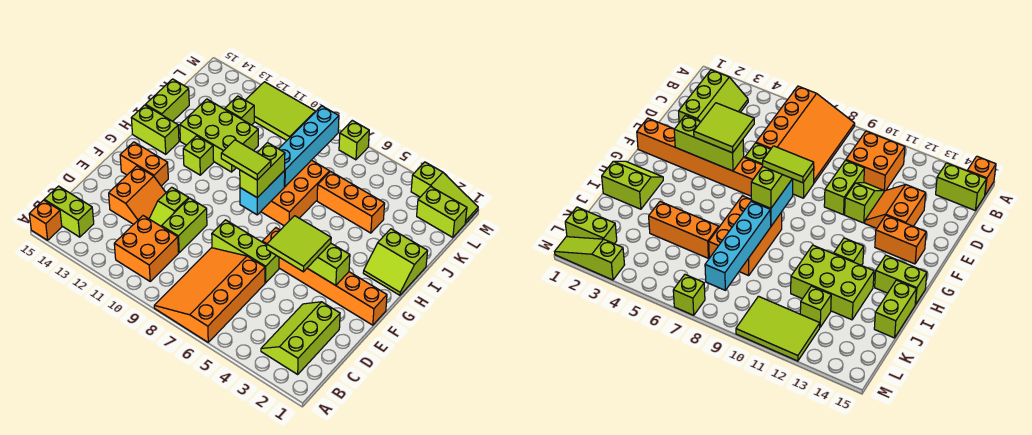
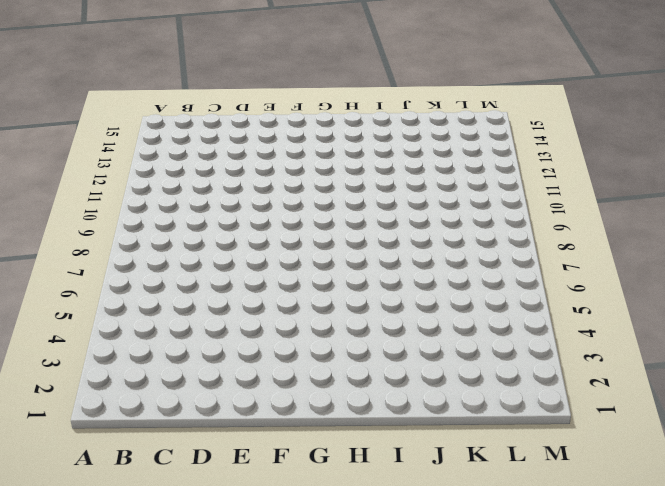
none -> orange slope A6:D8 level 1 top 6
none -> orange brick A15 level 1
none -> lime slope B2:D3 level 1 top 2

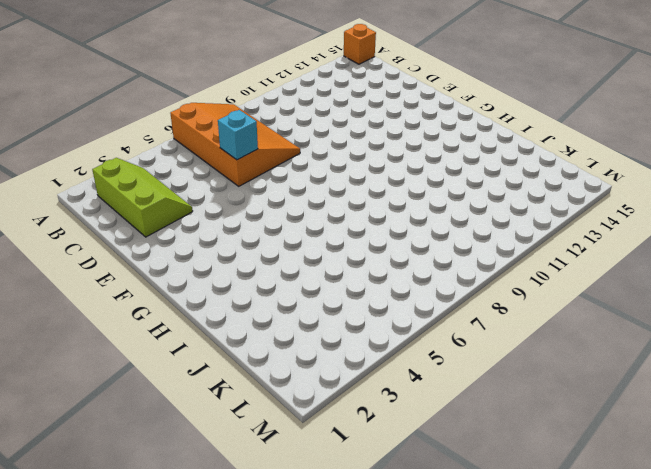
cyan brick D6 level 2 -> none
none -> orange brick B10:C11 level 1
none -> lime brick B14:B15 level 1
none -> lime brick D10:E10 level 1

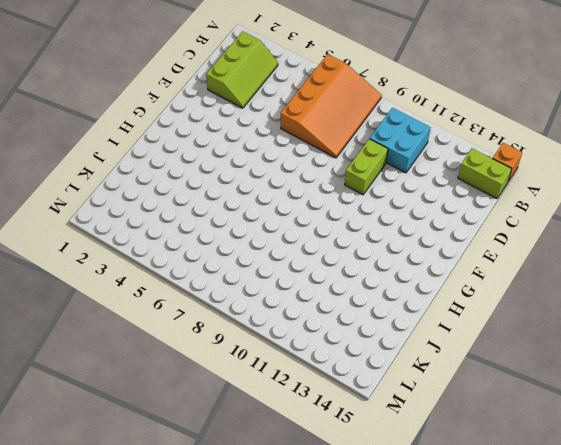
cyan brick B10:C11 level 1 -> orange brick B10:C11 level 1
none -> lime slope D11:E11 level 1 top E
none -> orange slope D12:E13 level 1 top 13
none -> lime brick E6:E8 level 1

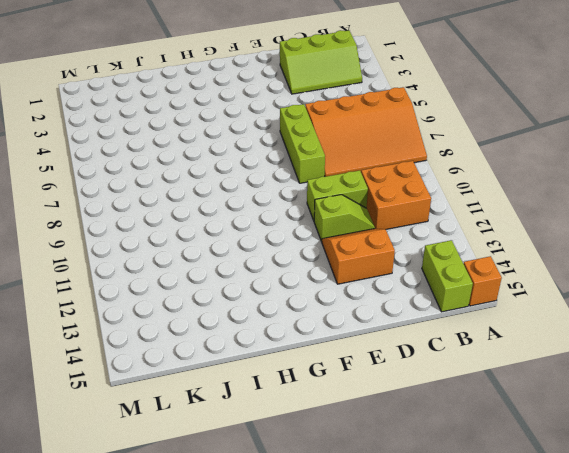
none -> orange brick F1:F6 level 1
none -> orange brick F13:F14 level 1
none -> lime slope H1:I2 level 1 top I

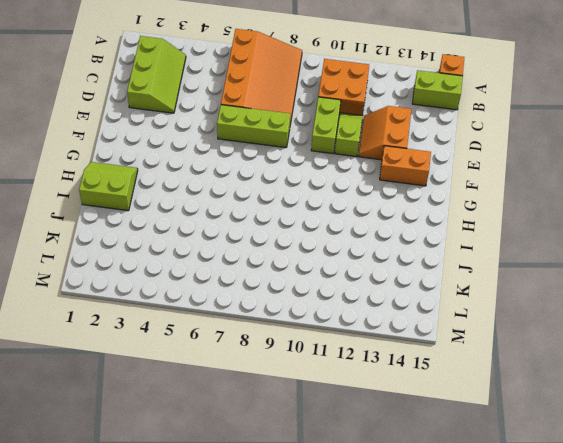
none -> orange brick F1:F6 level 1
none -> orange brick H7:J8 level 1
none -> lime brick H12 level 1

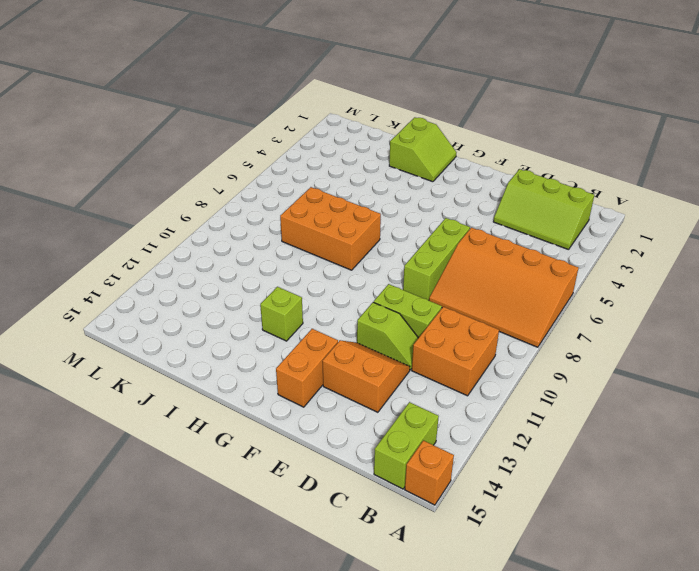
none -> orange brick F1:F6 level 1
none -> lime brick H14:H15 level 1
none -> lime brick I11:J13 level 1

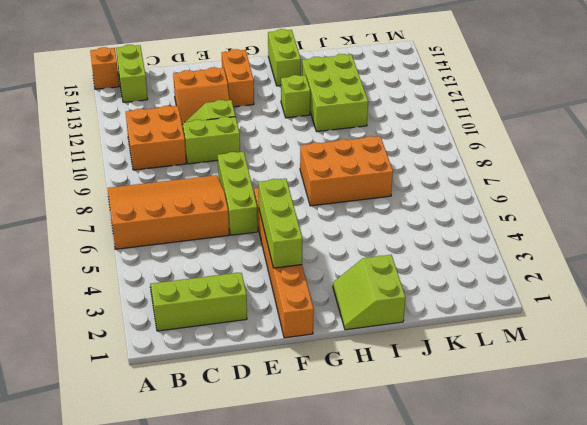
none -> lime brick I15:J15 level 1
none -> orange brick J4:J6 level 1
none -> lime brick K12 level 1

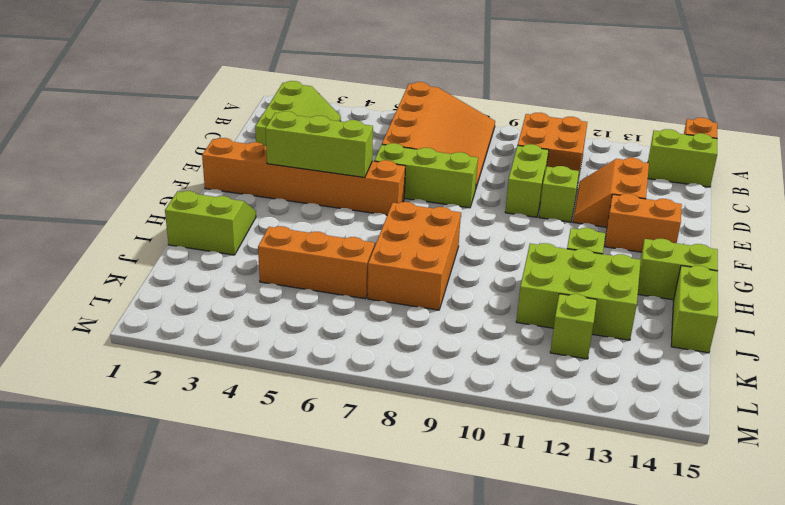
none -> lime brick L1:L2 level 1
none -> lime tile L10:M12 level 1
none -> lime slope M1:M3 level 1 top 3

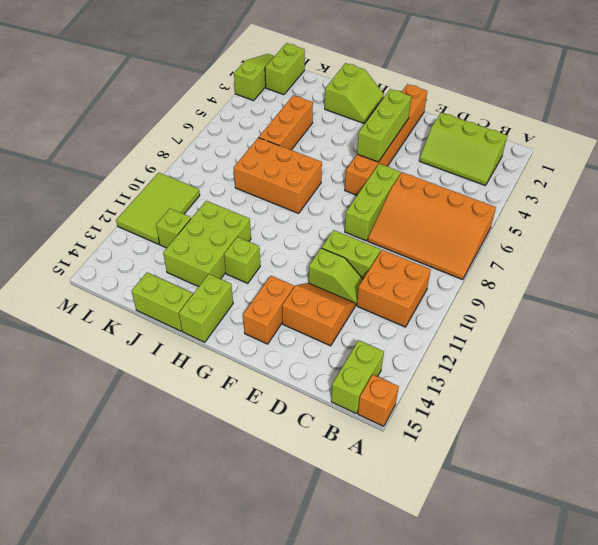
none -> lime brick M7 level 1
none -> cyan brick G8:H8 level 2
none -> cyan brick I8:L8 level 2

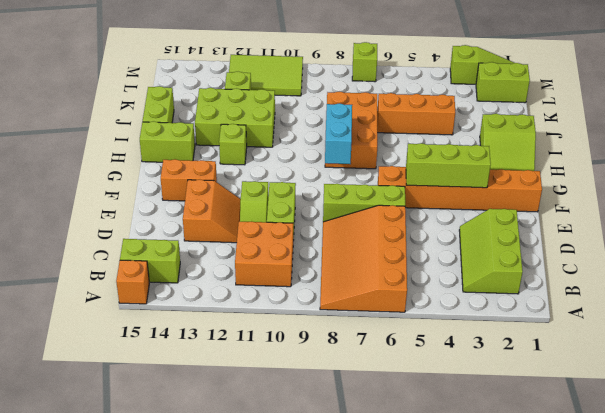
none -> cyan brick I8:L8 level 2
none -> lime tile E4:F5 level 3
none -> lime brick G8:H8 level 3

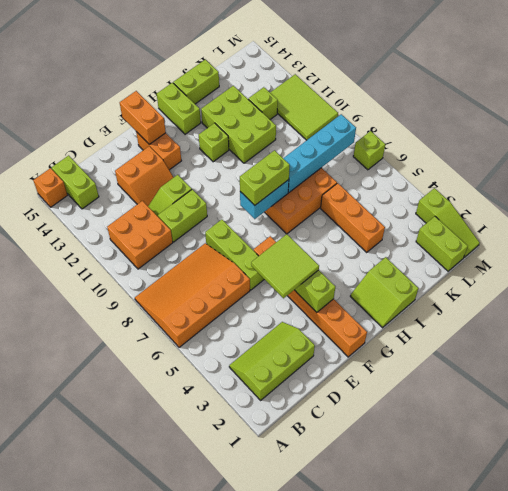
orange brick F14:F15 level 2 -> none
none -> lime tile G8:G9 level 4

